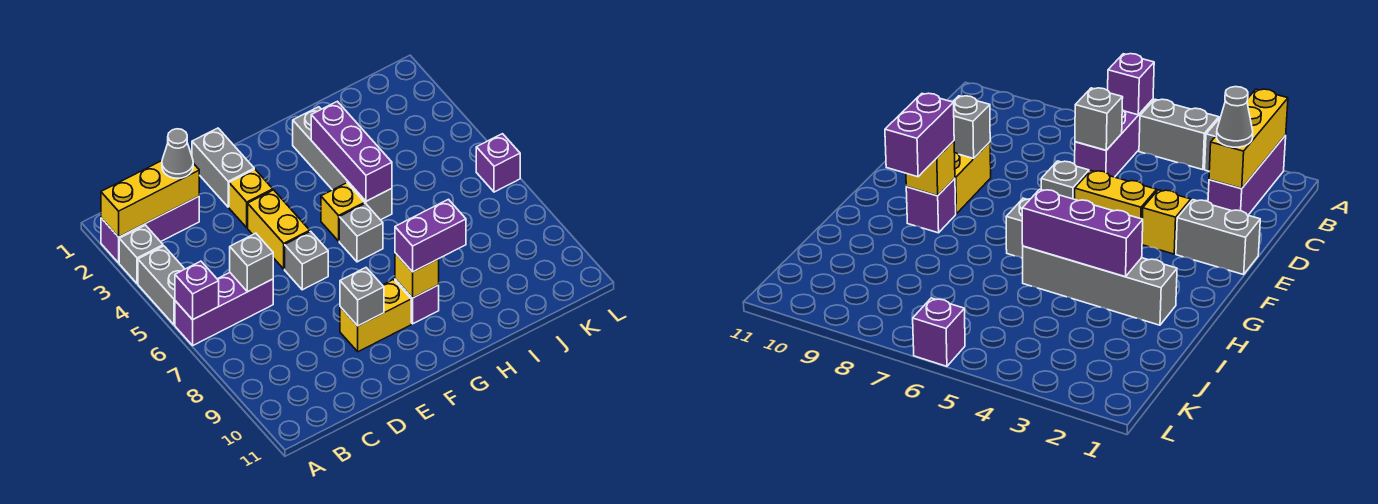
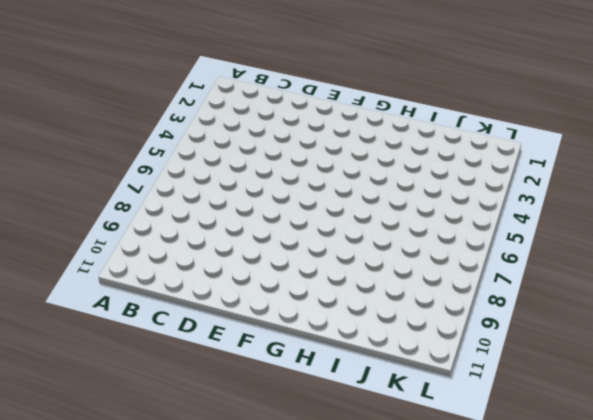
none -> purple brick A2:C2 level 1
none -> grey brick A3 level 1
none -> grey brick A4:A5 level 1

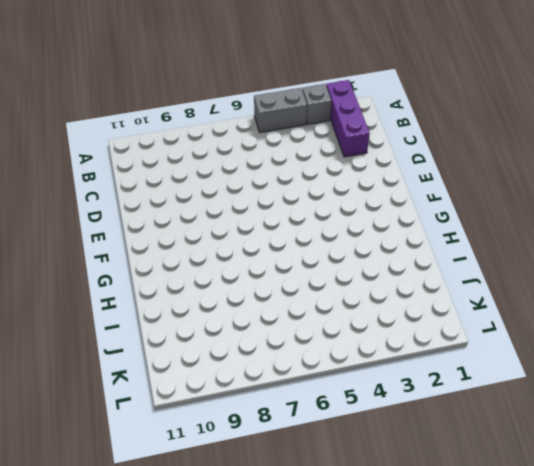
none -> purple brick A6:C6 level 1
none -> grey brick E1:E2 level 1
none -> yellow brick E3 level 1

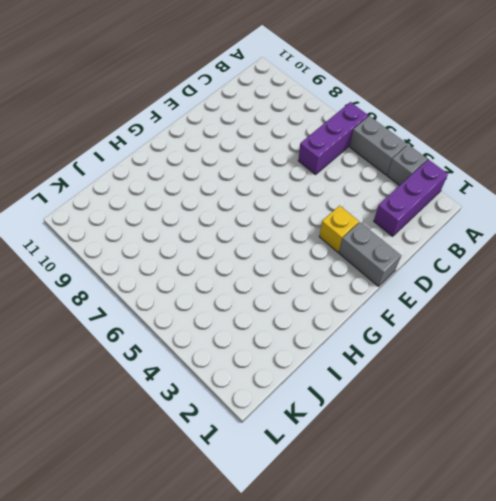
none -> yellow brick E4:E5 level 1
none -> grey brick E6 level 1
none -> yellow brick E9:F9 level 1

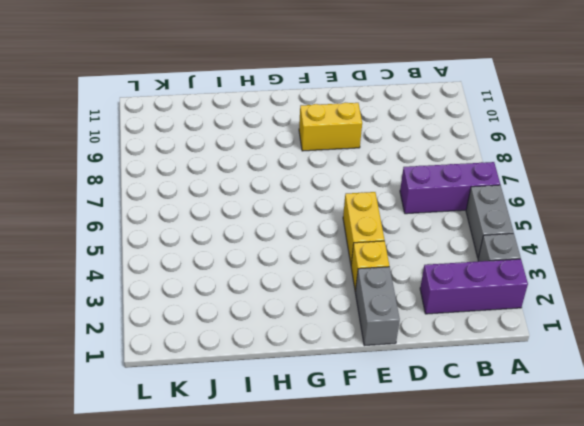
none -> grey brick E6 level 1
none -> yellow brick G5 level 1
none -> grey brick G6 level 1

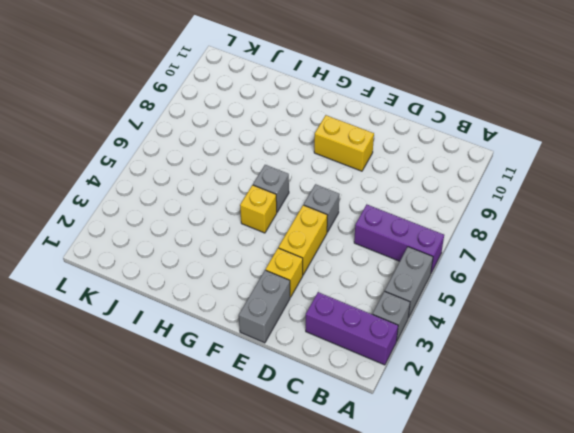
none -> purple brick G9 level 1
none -> grey brick H2:H5 level 1
none -> purple brick L6 level 1

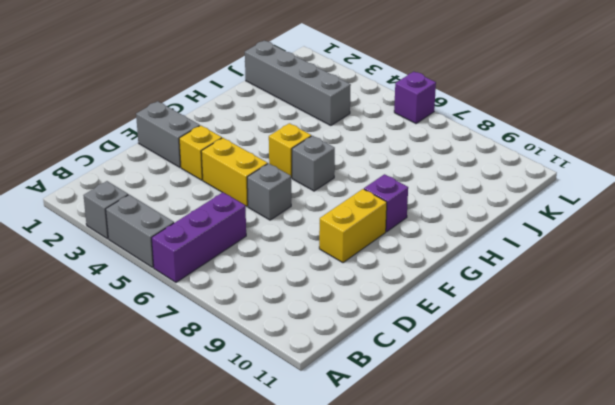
grey brick J1:J4 level 1 -> grey brick H2:H5 level 1
none -> purple brick A2:C2 level 1
none -> yellow brick A2:C2 level 2
none -> purple brick A6 level 2

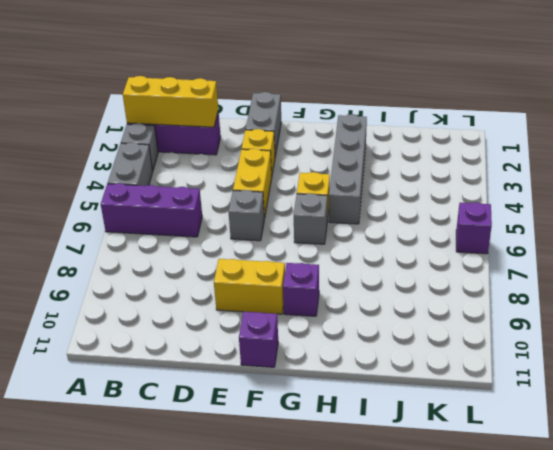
purple brick F11 level 1 -> purple brick A6 level 2
none -> grey brick C6 level 2
none -> grey brick E9 level 2
none -> yellow brick G9 level 2

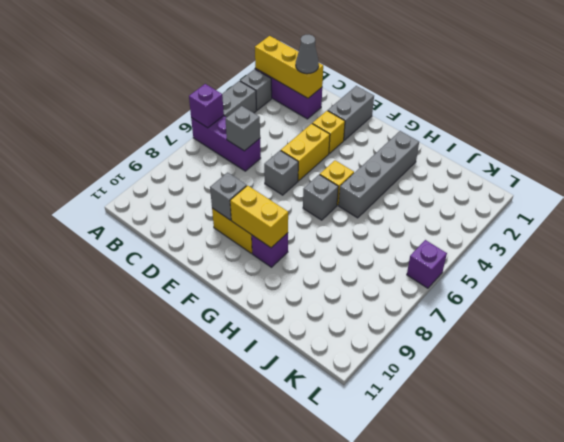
yellow brick F9:G9 level 2 -> yellow brick G9 level 2
none -> purple brick H3:H5 level 2
none -> purple brick G9:H9 level 3

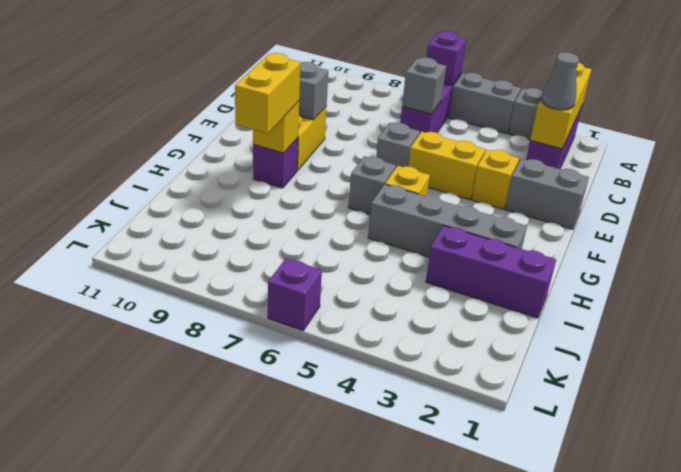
yellow brick G9:H9 level 3 -> purple brick G9:H9 level 3
purple brick I1:I3 level 1 -> purple brick H3:H5 level 2

